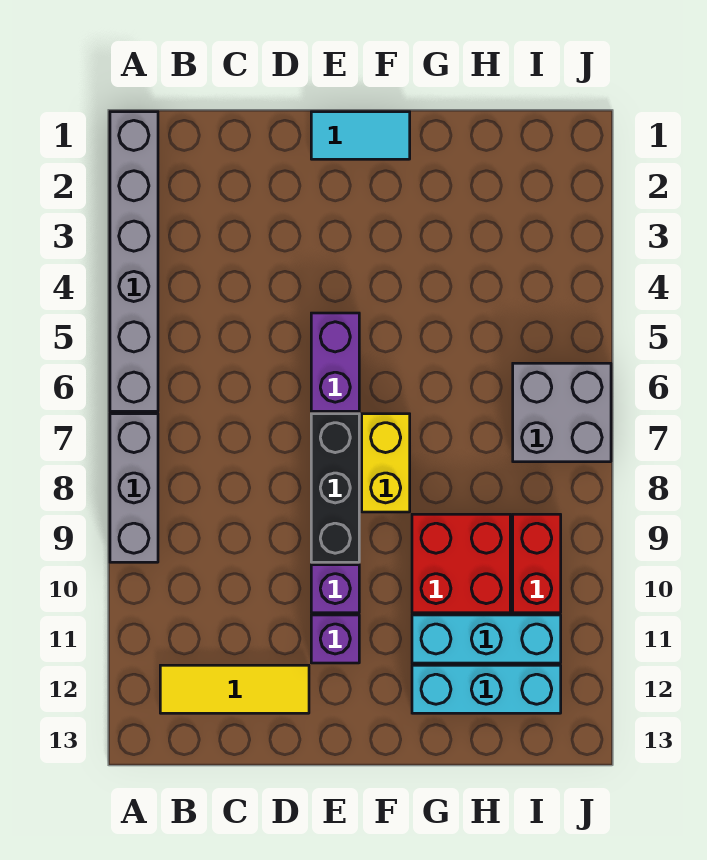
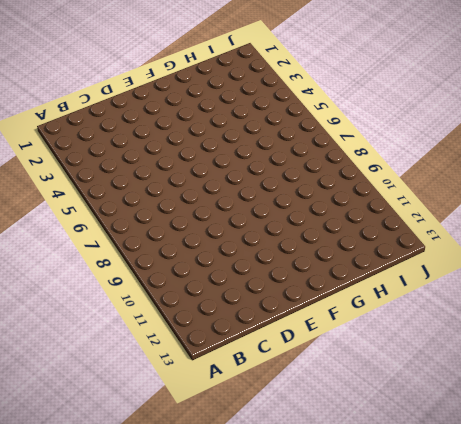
none -> grey brick A1:A6 level 1
none -> grey brick A7:A9 level 1
none -> yellow tile B12:D12 level 1

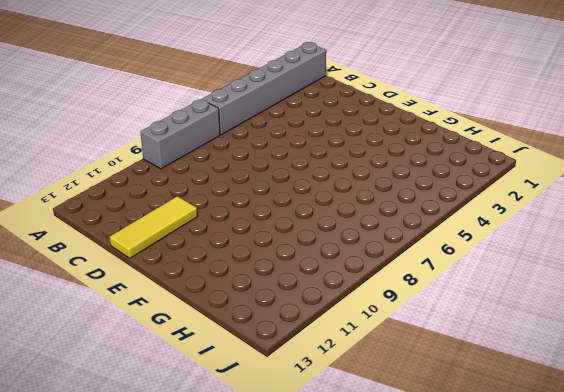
yellow tile D11:D13 level 1 -> yellow tile B12:D12 level 1
none -> cyan tile E1:F1 level 1
none -> purple brick E5:E6 level 1
none -> black brick E7:E9 level 1

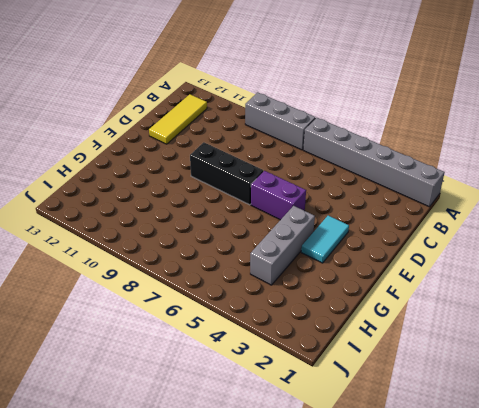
cyan tile E3:F3 level 1 -> cyan tile E1:F1 level 1
grey brick F4:H4 level 1 -> none
none -> purple brick E10 level 1
none -> purple brick E11 level 1
none -> yellow brick F7:F8 level 1

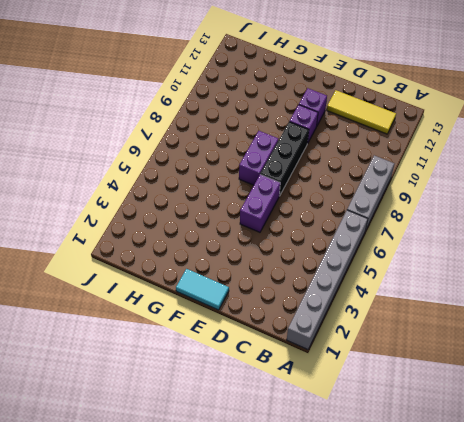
purple brick F7:F8 level 1 -> yellow brick F7:F8 level 1
none -> red brick G9:H10 level 1
none -> cyan brick G11:I11 level 1
none -> cyan brick G12:I12 level 1

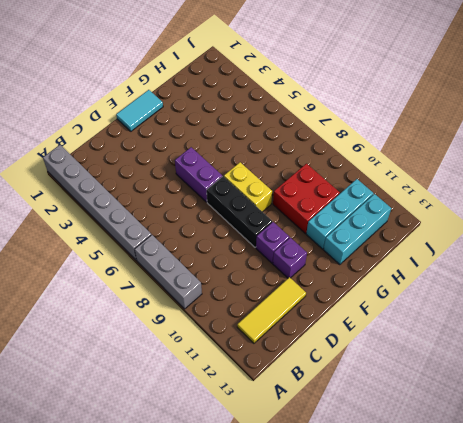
none -> grey brick I6:J7 level 1
none -> red brick I9:I10 level 1

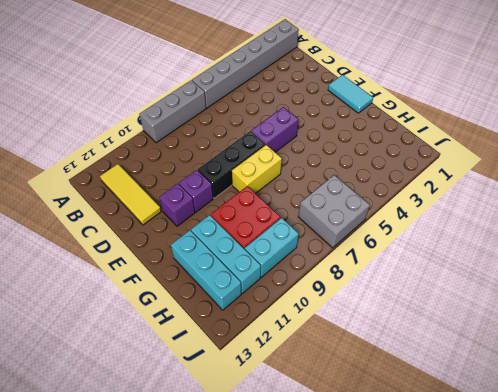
cyan brick I9:I10 level 1 -> red brick I9:I10 level 1

